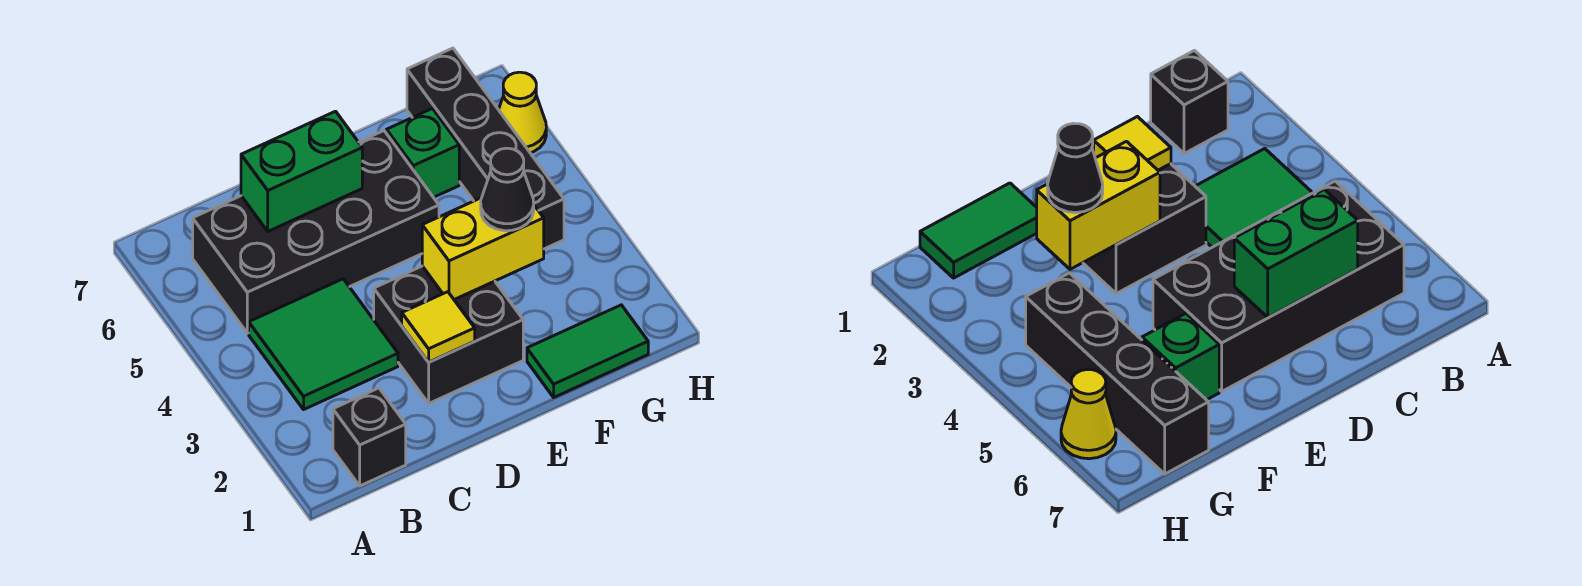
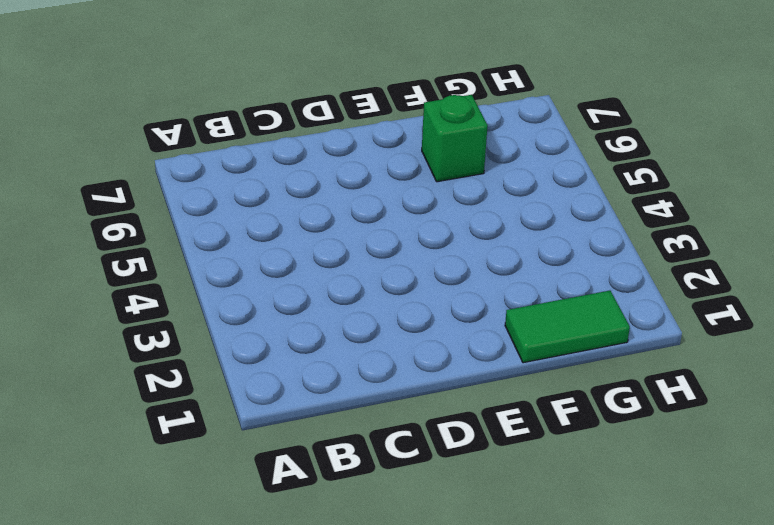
none -> black brick B1 level 1
none -> green tile B3:C4 level 1
none -> black brick B5:E6 level 1

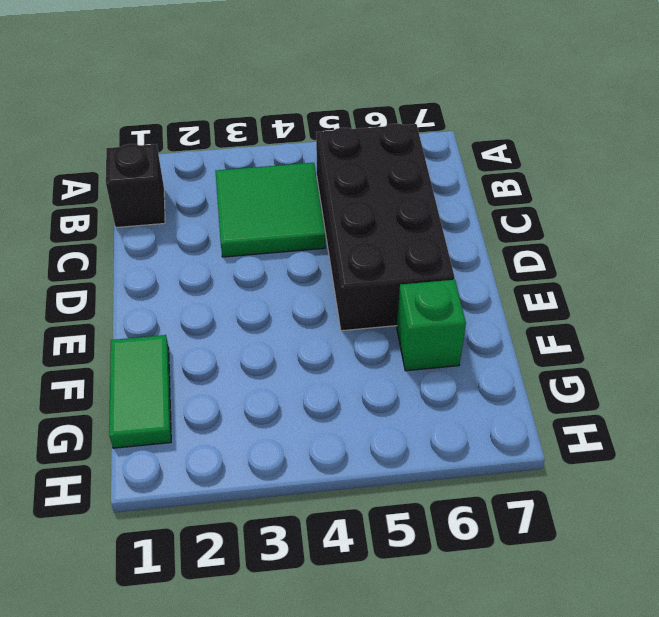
none -> black brick D2:E3 level 1
none -> black brick G4:G7 level 1
none -> yellow cone H6 level 1

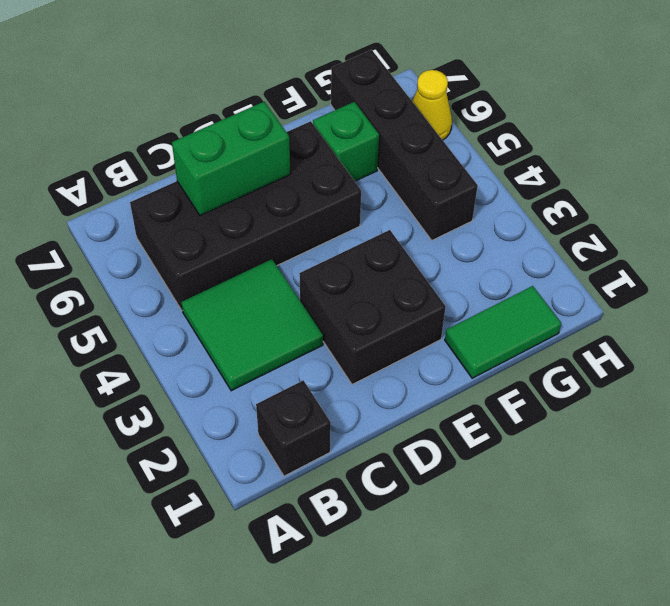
none -> yellow tile D2 level 2
none -> yellow brick E3:F3 level 2
none -> black cone F3 level 3

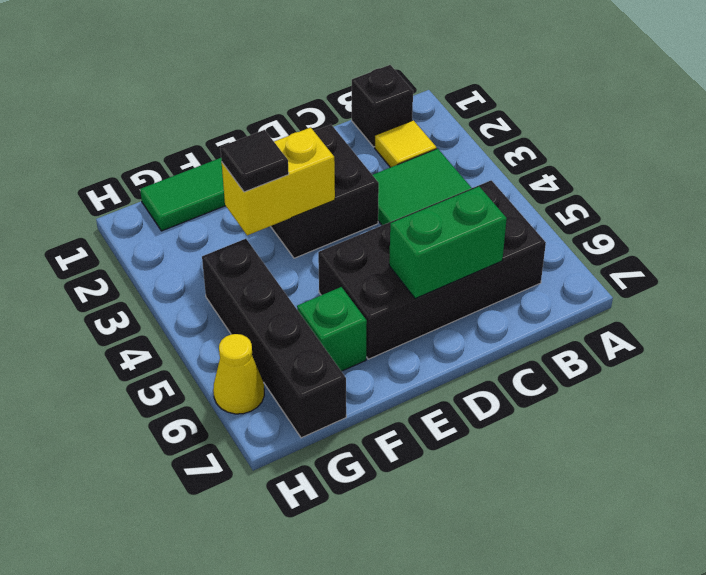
yellow tile B2 level 1 -> yellow tile D2 level 2
black tile F3 level 3 -> black cone F3 level 3

